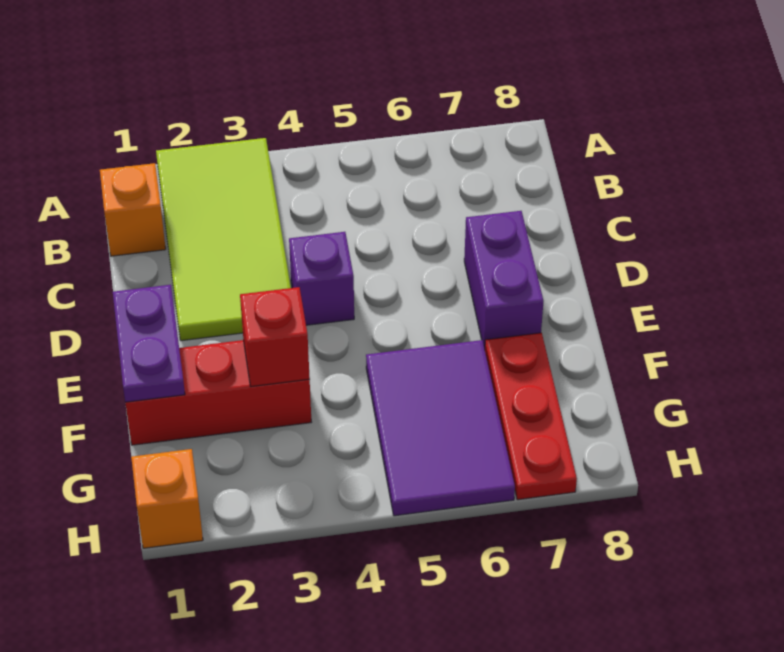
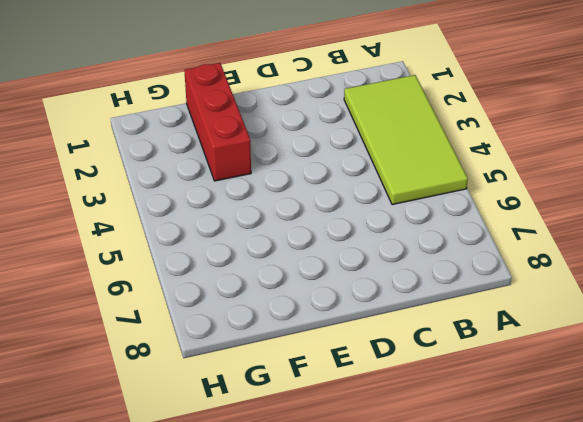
lime tile A2:B5 level 1 -> lime tile A2:D3 level 1
none -> orange brick B1 level 1
none -> purple brick D4 level 1

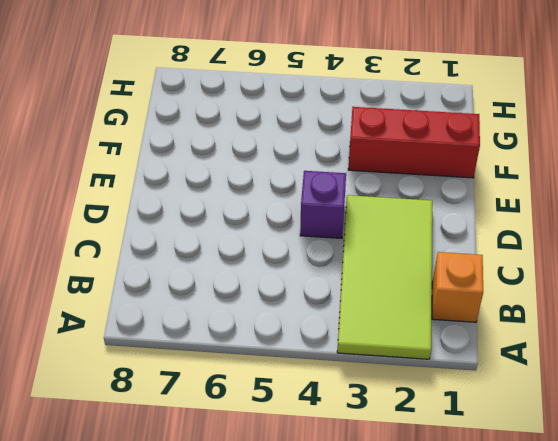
none -> purple brick D7:E7 level 1
none -> purple tile F5:H6 level 1

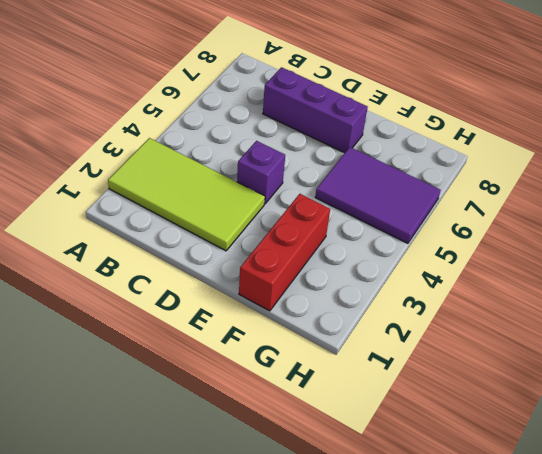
purple brick C7:E7 level 1 -> purple brick D7:E7 level 1
none -> orange brick B1 level 1
none -> red plate F7:H7 level 1

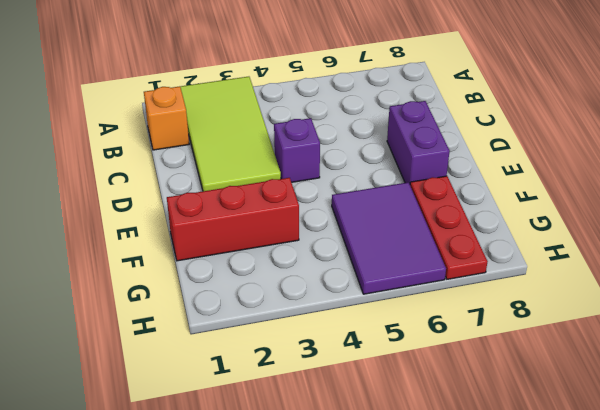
none -> orange brick H1 level 1
none -> purple plate E1:F1 level 2

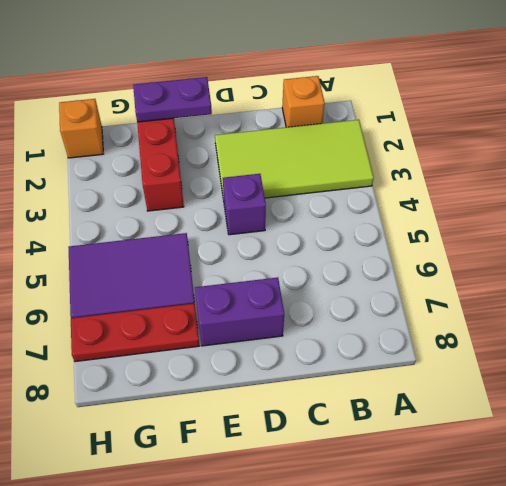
none -> red brick F3 level 2

